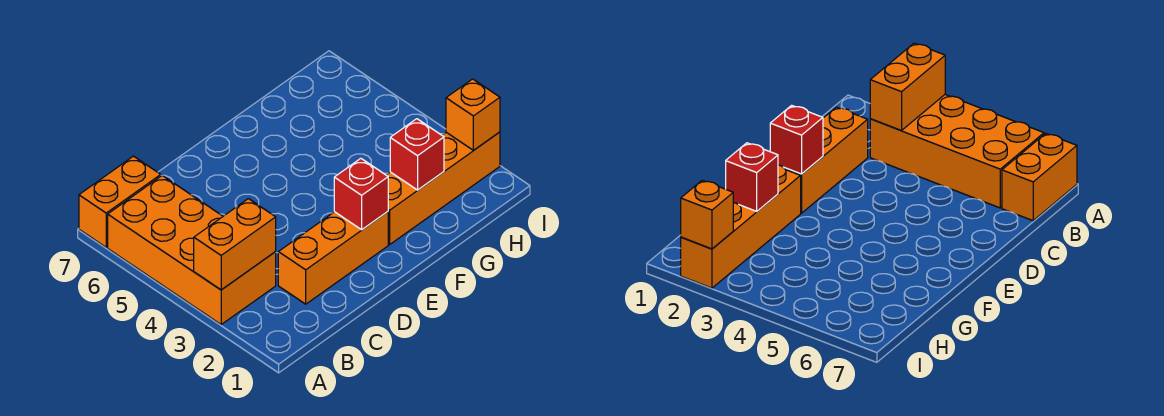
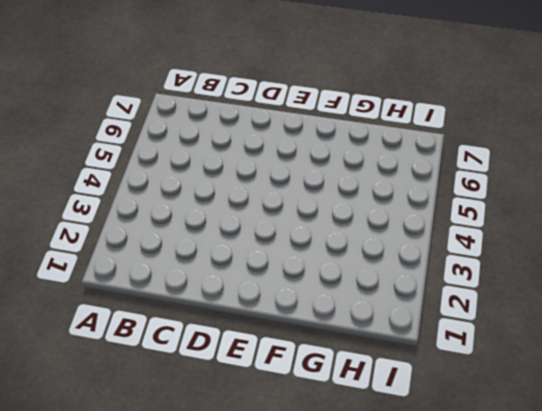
none -> orange brick A3:B6 level 1
none -> orange brick A7:B7 level 1

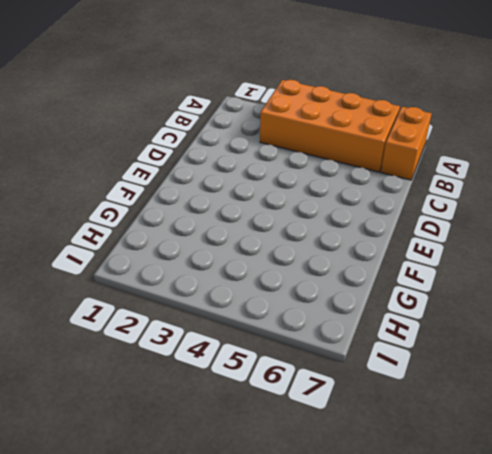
none -> orange brick C2:E2 level 1
none -> orange brick F2:I2 level 1

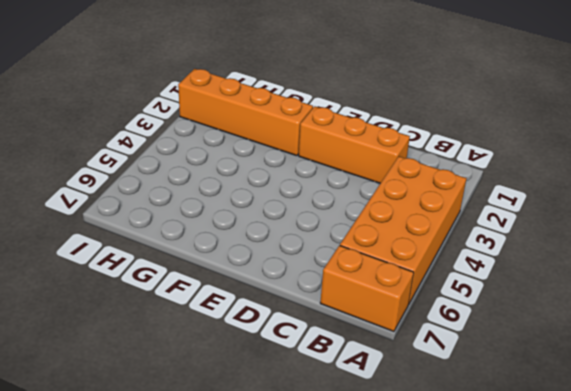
none -> orange brick A3:B3 level 2
none -> red brick E2 level 2

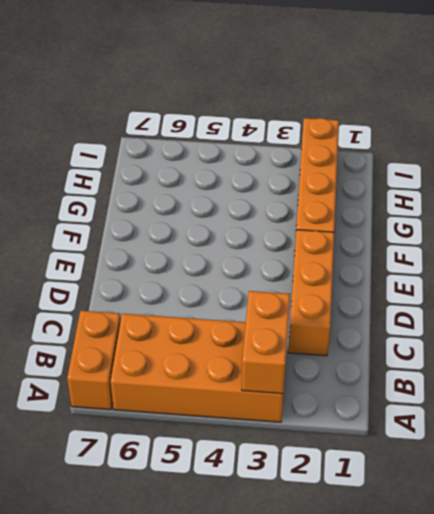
none -> red brick E2 level 2
none -> red brick G2 level 2

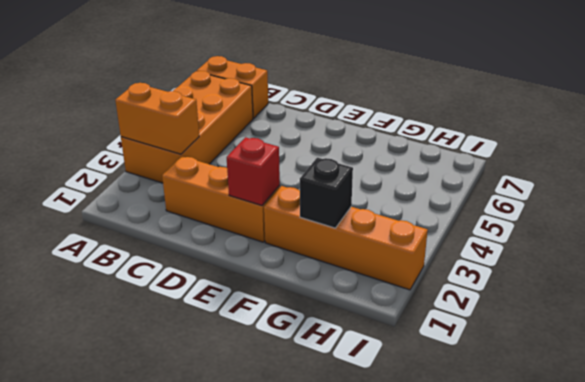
black brick G2 level 2 -> red brick G2 level 2
none -> orange brick I2 level 2

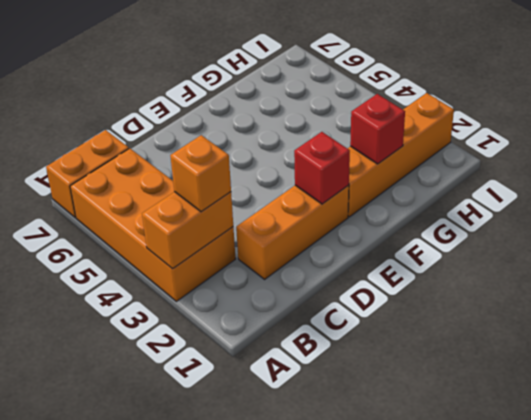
orange brick B3 level 3 -> orange brick I2 level 2

